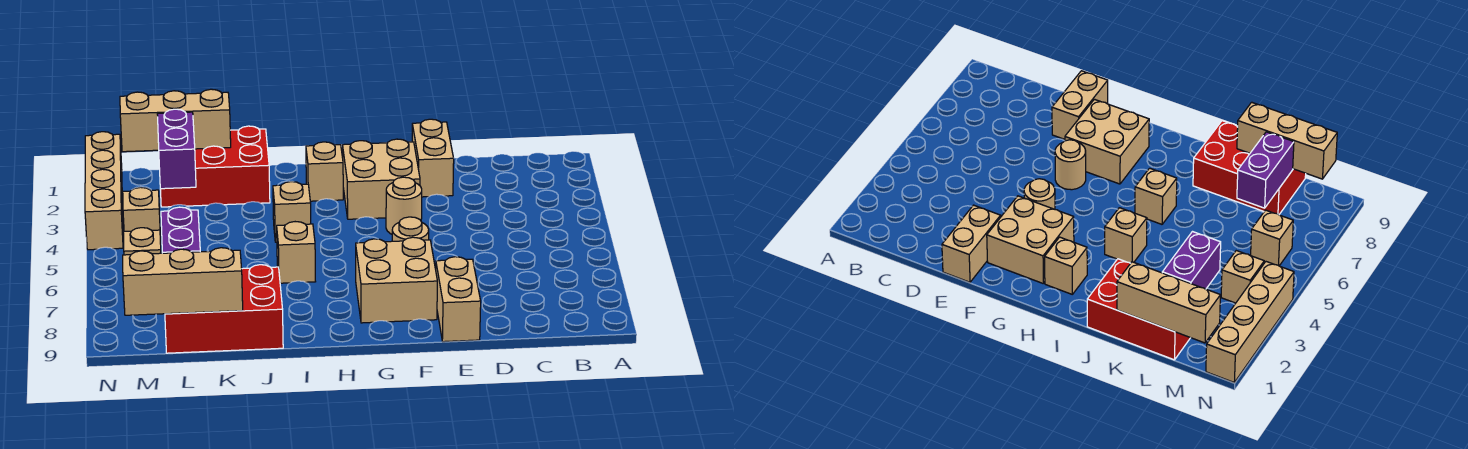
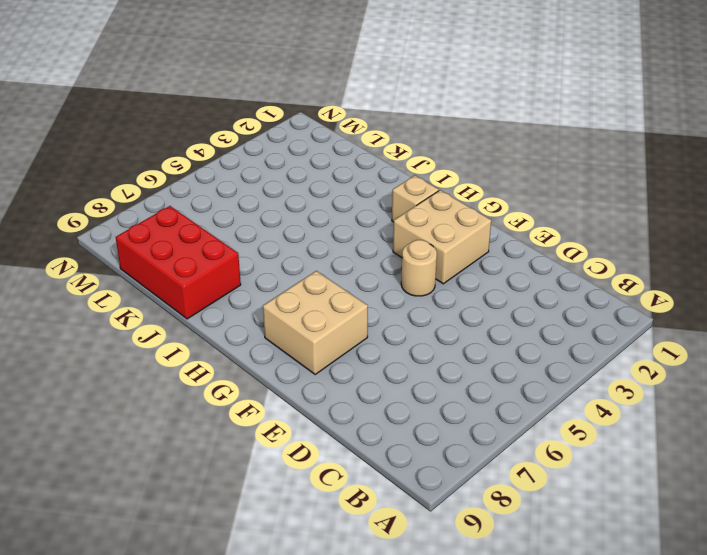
none -> tan brick E1:E2 level 1
none -> tan brick E8:E9 level 1
none -> tan round brick F6 level 1

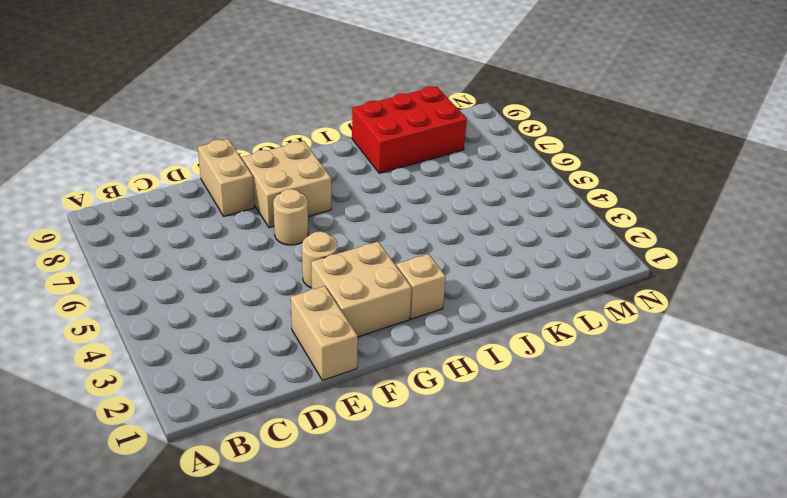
none -> tan brick I4 level 1
none -> tan brick I6 level 1
none -> red brick J1:L2 level 1

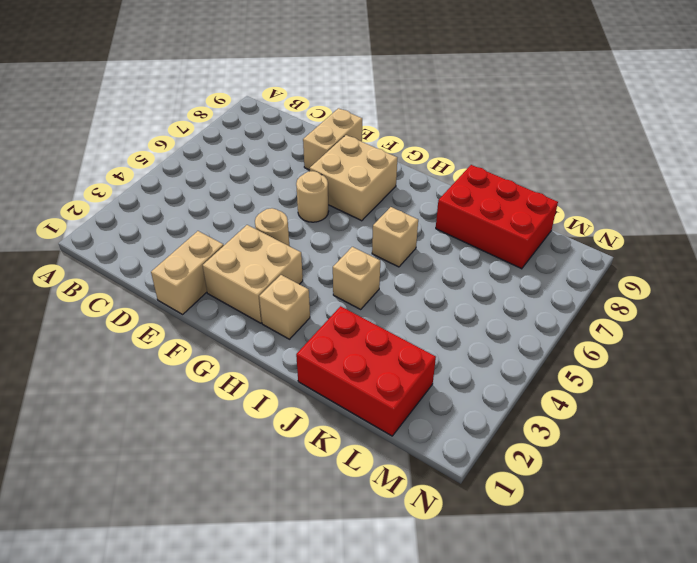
none -> tan brick M4 level 1
none -> tan brick M6 level 1
none -> tan brick N1:N4 level 1

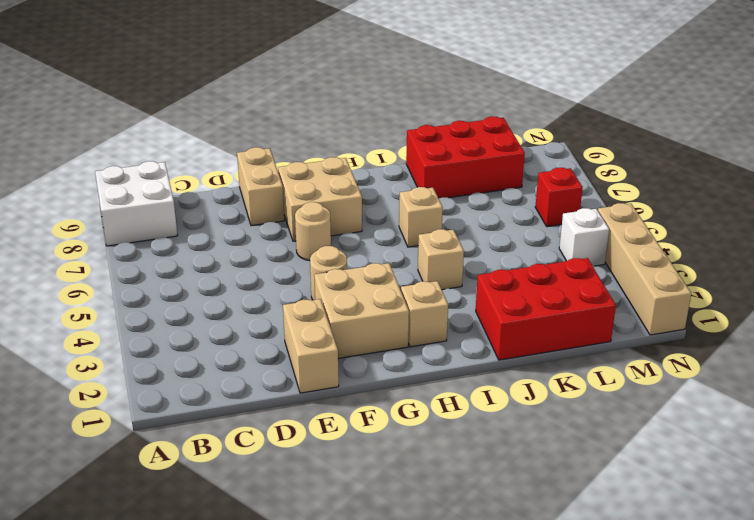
white brick A8:B9 level 1 -> none
white brick M4 level 1 -> tan brick M4 level 1
red brick M6 level 1 -> tan brick M6 level 1
none -> tan brick K1:M1 level 2
none -> tan brick K9:M9 level 2
none -> purple brick L2:L3 level 2

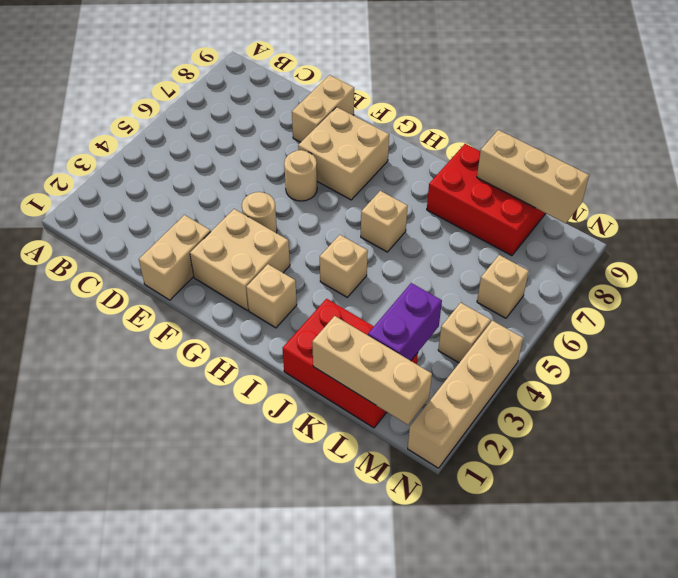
none -> purple brick L7:L8 level 2

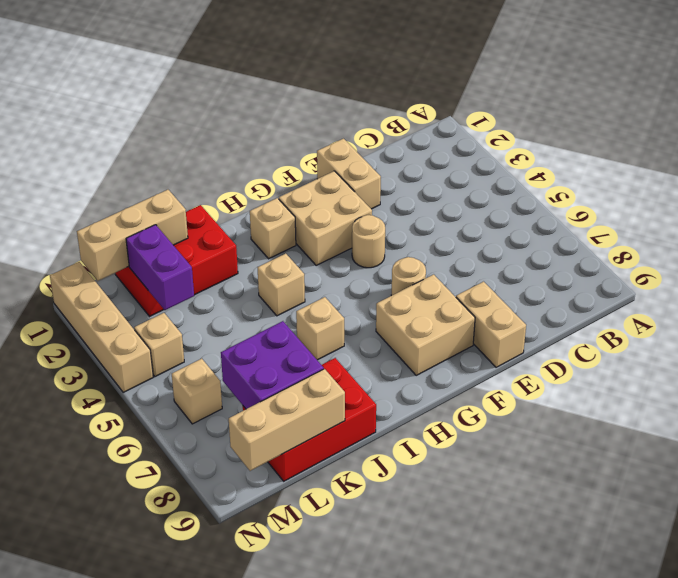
purple brick K7:L8 level 2 -> purple brick L7:L8 level 2

